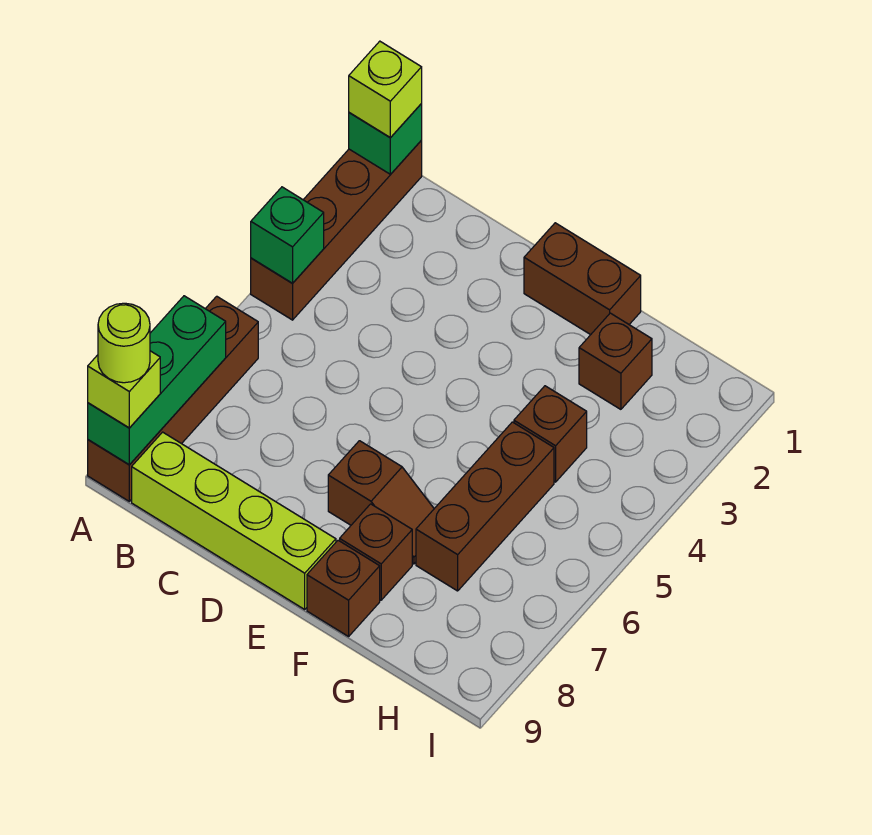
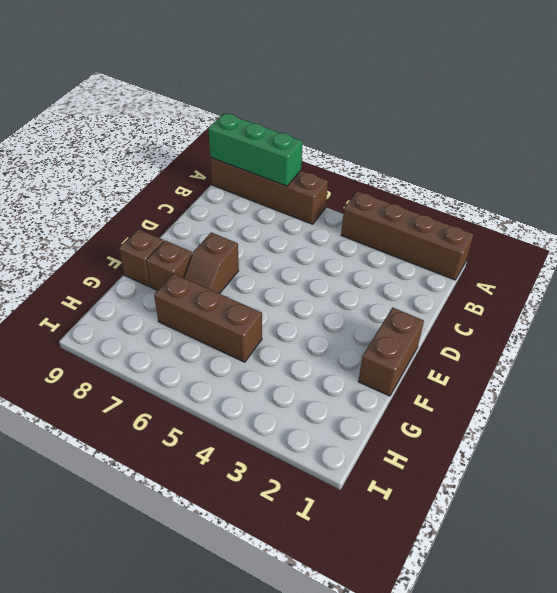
none -> lime brick B9:E9 level 1
none -> brown brick G2 level 1
none -> brown brick G4 level 1

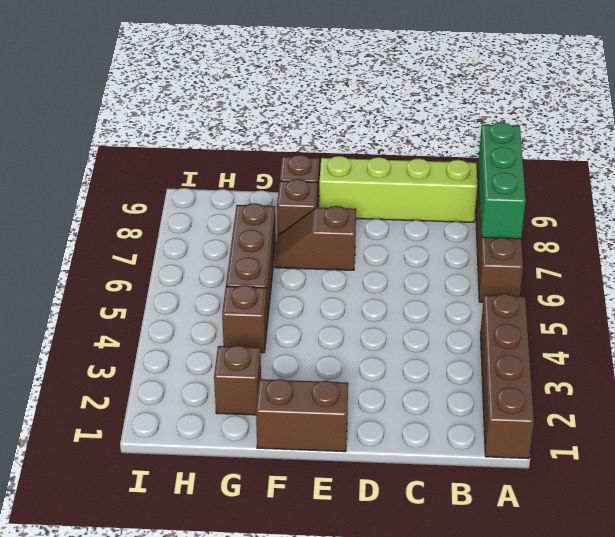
none -> green brick A1 level 2
none -> green brick A4 level 2
none -> lime brick A1 level 3

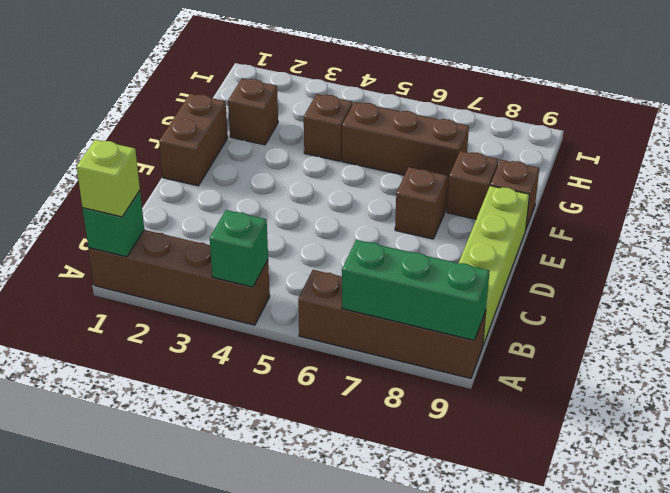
none -> lime brick A9 level 3
none -> lime round brick A9 level 4

